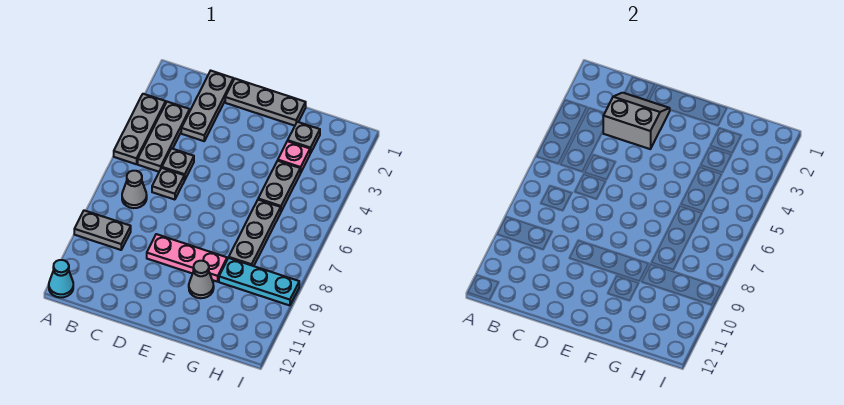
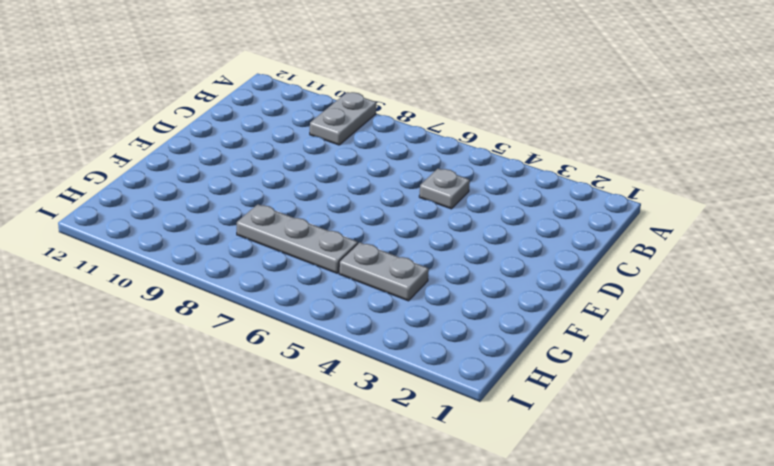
none -> grey plate A3:A5 level 1
none -> cyan cone A12 level 1
none -> grey plate B3:B5 level 1

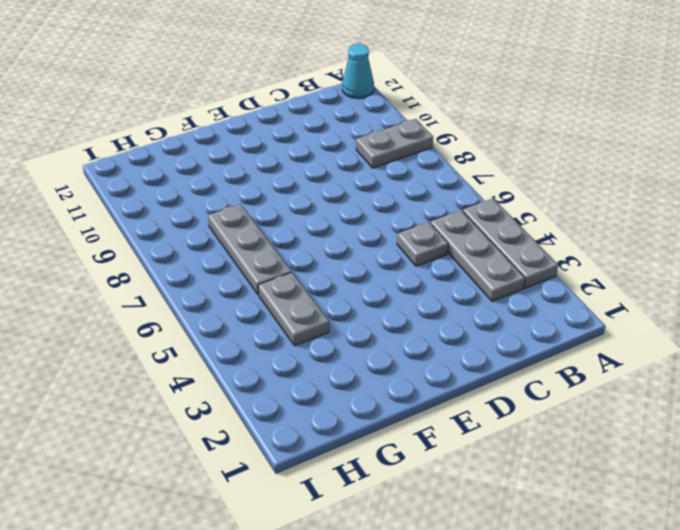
none -> grey cone B7 level 1
none -> grey plate C1:C3 level 1
none -> grey plate C6 level 1

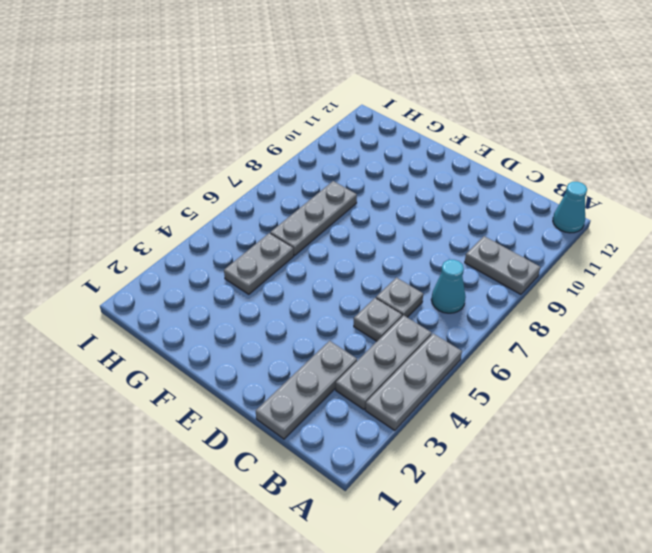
cyan cone B7 level 1 -> grey cone B7 level 1
none -> grey plate D1:F1 level 1
none -> pink plate D9:F9 level 1
none -> grey cone F10 level 1

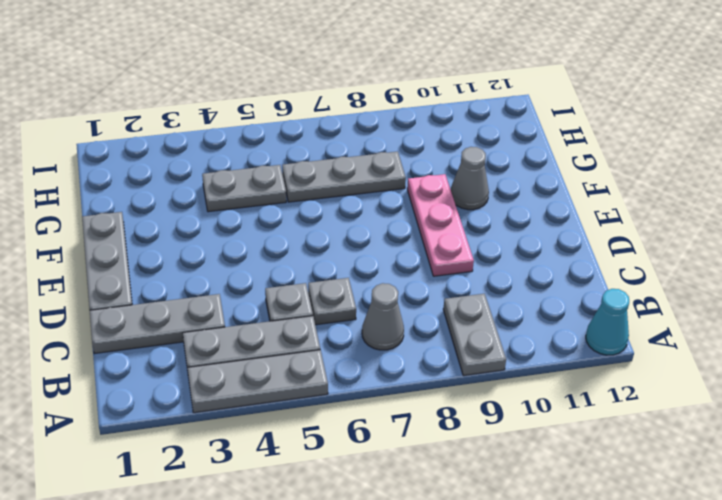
none -> grey plate G2 level 1
none -> pink plate G3 level 1
none -> cyan plate G9:I9 level 1

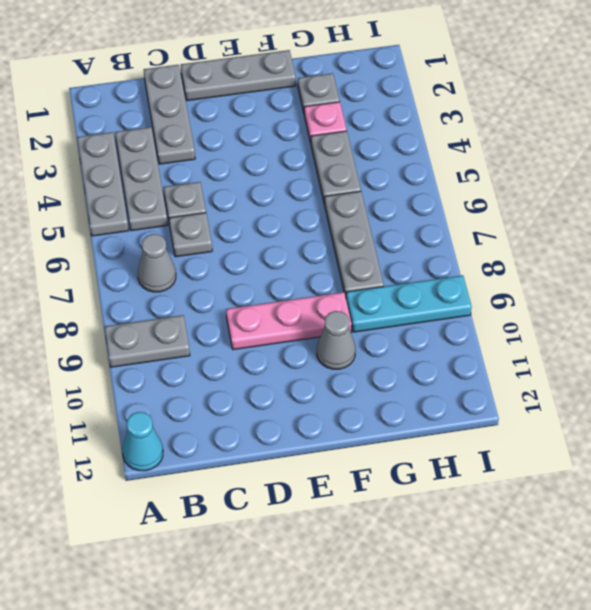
none -> grey slope C2:D3 level 2 top 3

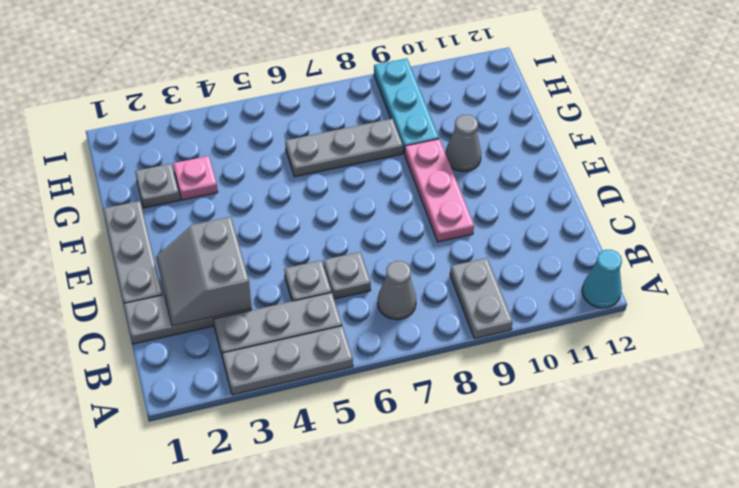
none -> grey plate G4:G5 level 1

